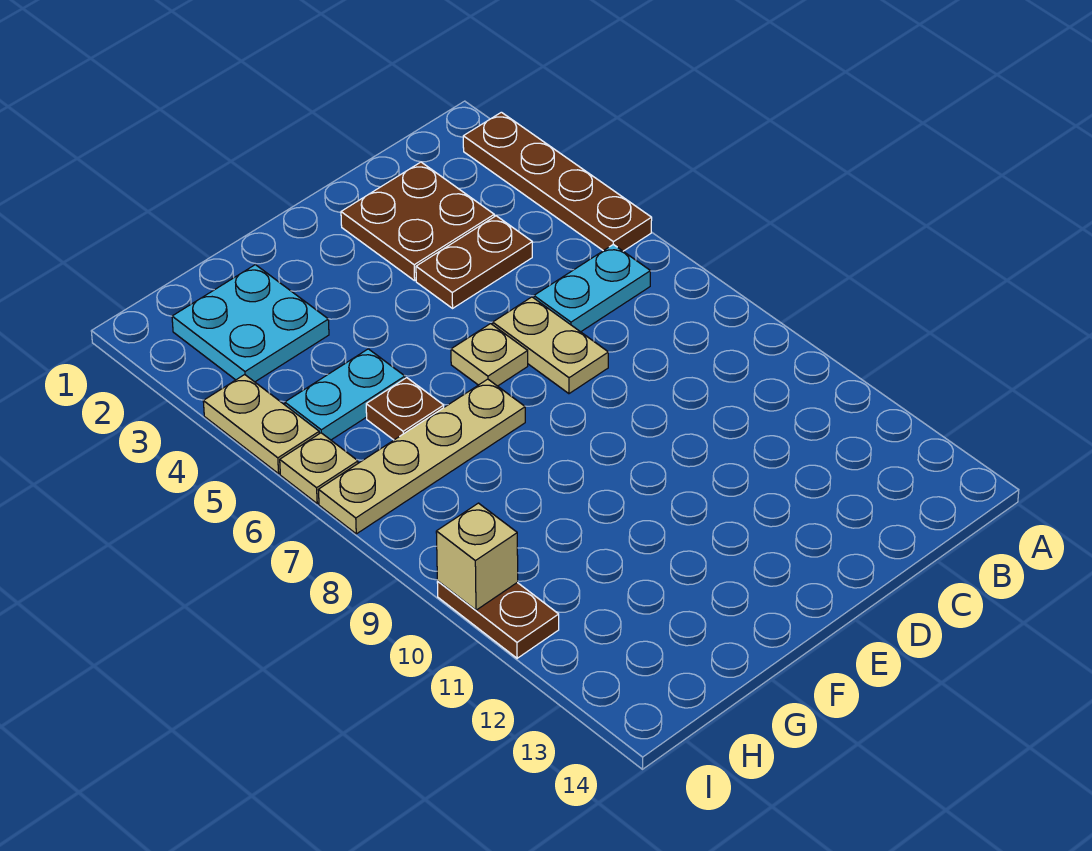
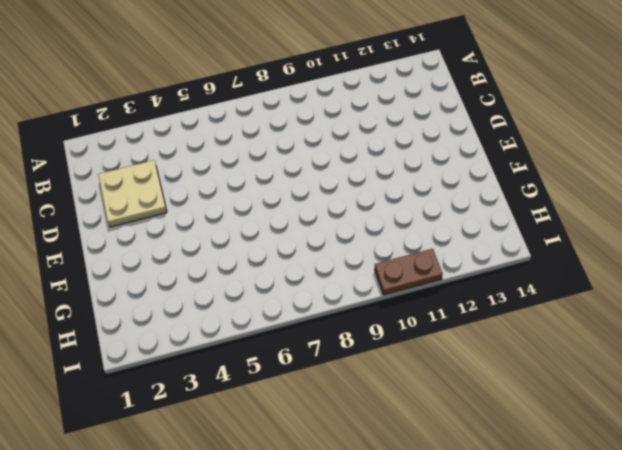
tan plate C2:D3 level 1 -> brown plate C2:D3 level 1
none -> brown plate A2:A5 level 1
none -> cyan plate B6:C6 level 1
none -> brown plate C4:D4 level 1

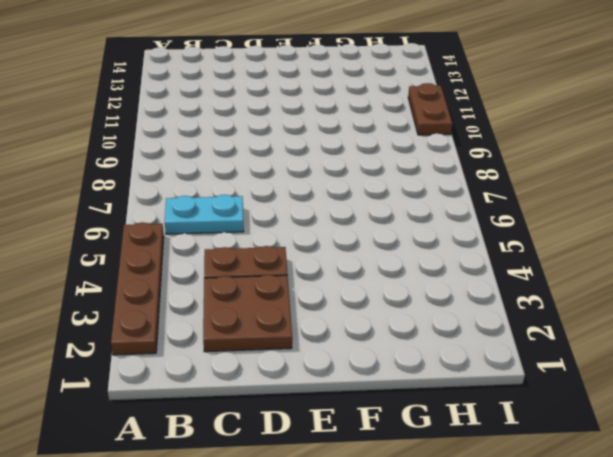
none -> tan plate D6:D7 level 1
none -> tan plate E6 level 1
none -> tan plate F7:I7 level 1

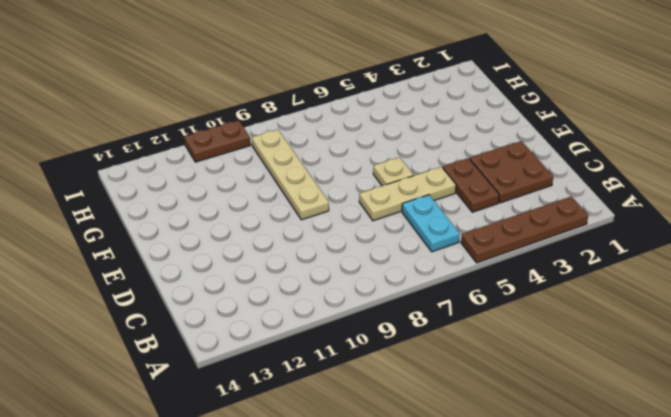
tan plate D5:D7 level 1 -> tan plate D6:D7 level 1
tan plate E9:H9 level 1 -> tan plate F7:I7 level 1
none -> cyan plate G2:H3 level 1
none -> cyan plate G5:H5 level 1
none -> brown plate G6 level 1

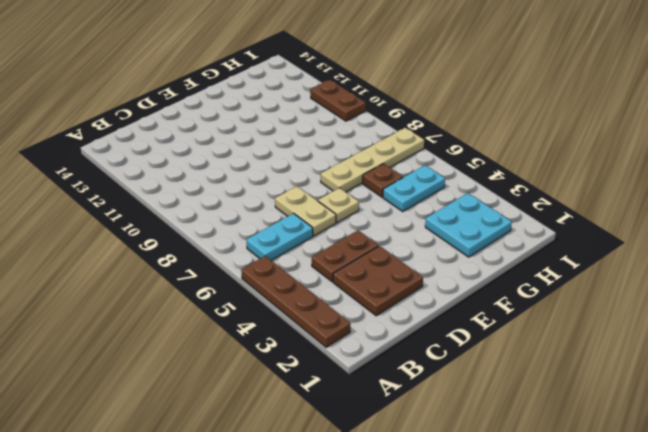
none -> tan plate I4:I5 level 1
none -> tan plate I6 level 1
none -> tan brick I10 level 2

